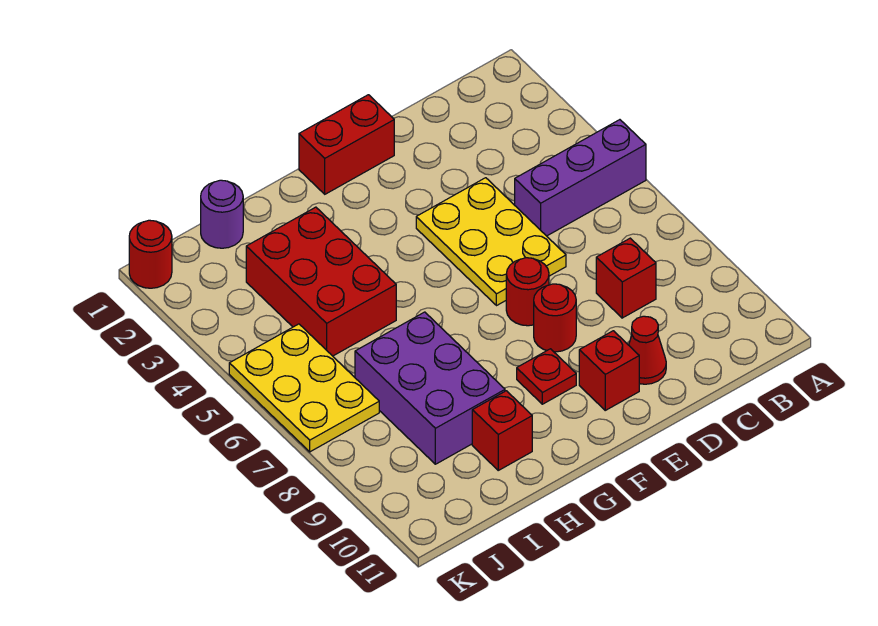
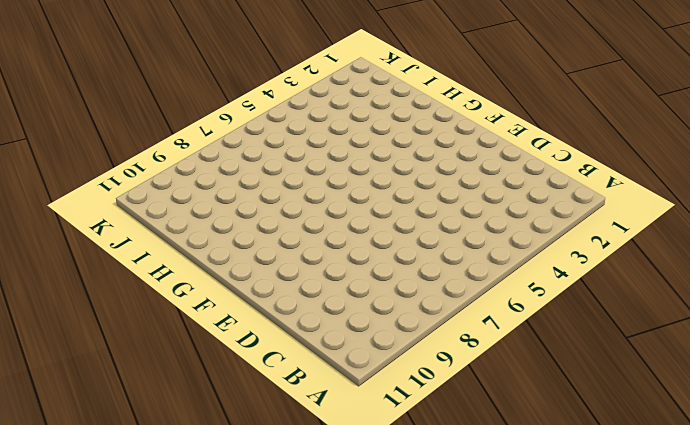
none -> purple brick A5:C5 level 1
none -> red brick C8 level 1
none -> yellow plate D4:E6 level 1

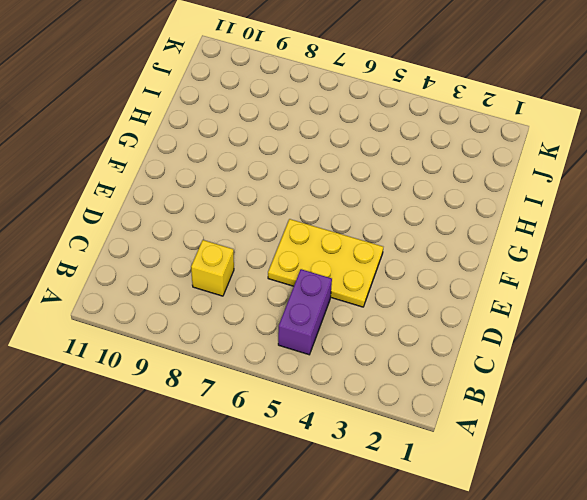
purple brick B5:C5 level 1 -> purple brick A5:C5 level 1
yellow brick C8 level 1 -> red brick C8 level 1
none -> red cone D10 level 1
none -> red brick E1:F1 level 1
none -> red round brick E7 level 1

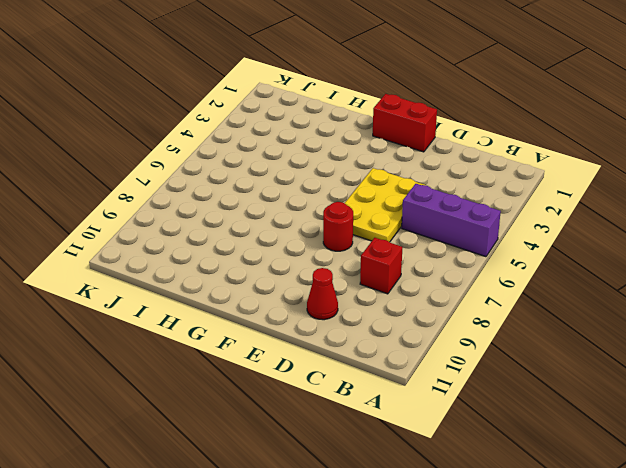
none -> red round brick E8 level 1
none -> red brick E10 level 1
none -> red plate F9 level 1

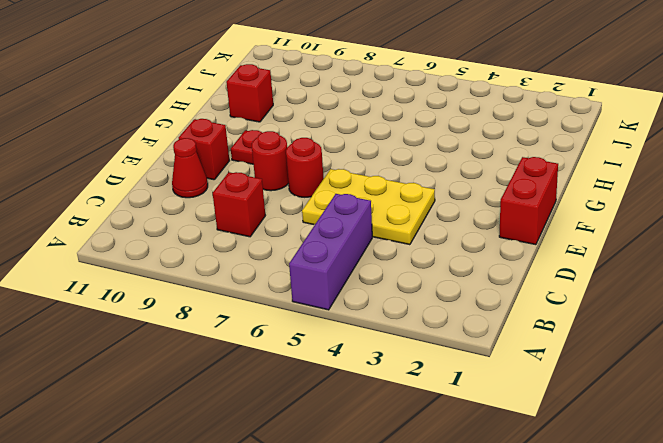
none -> red brick H3:I5 level 1
none -> purple brick H7:I9 level 1
none -> purple round brick I1 level 1

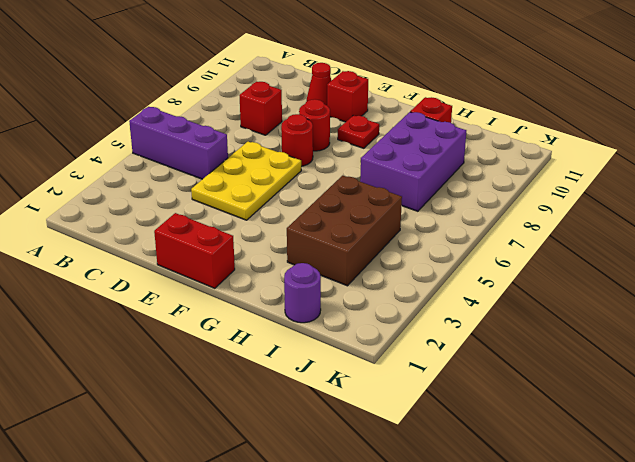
brown brick H3:I5 level 1 -> red brick H3:I5 level 1
none -> yellow plate J5:K7 level 1
none -> red round brick K1 level 1

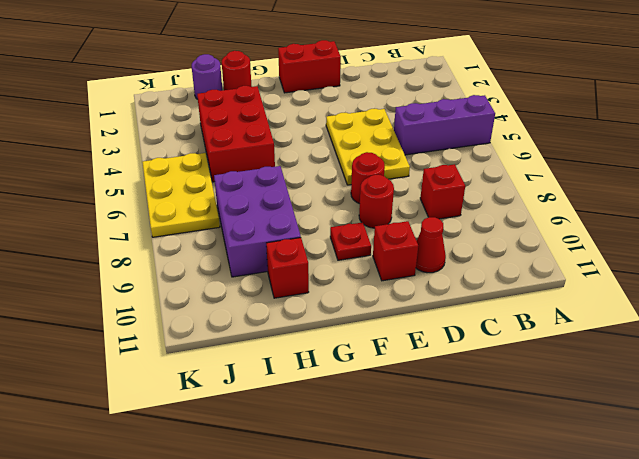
red round brick H1 level 1 -> red round brick K1 level 1

